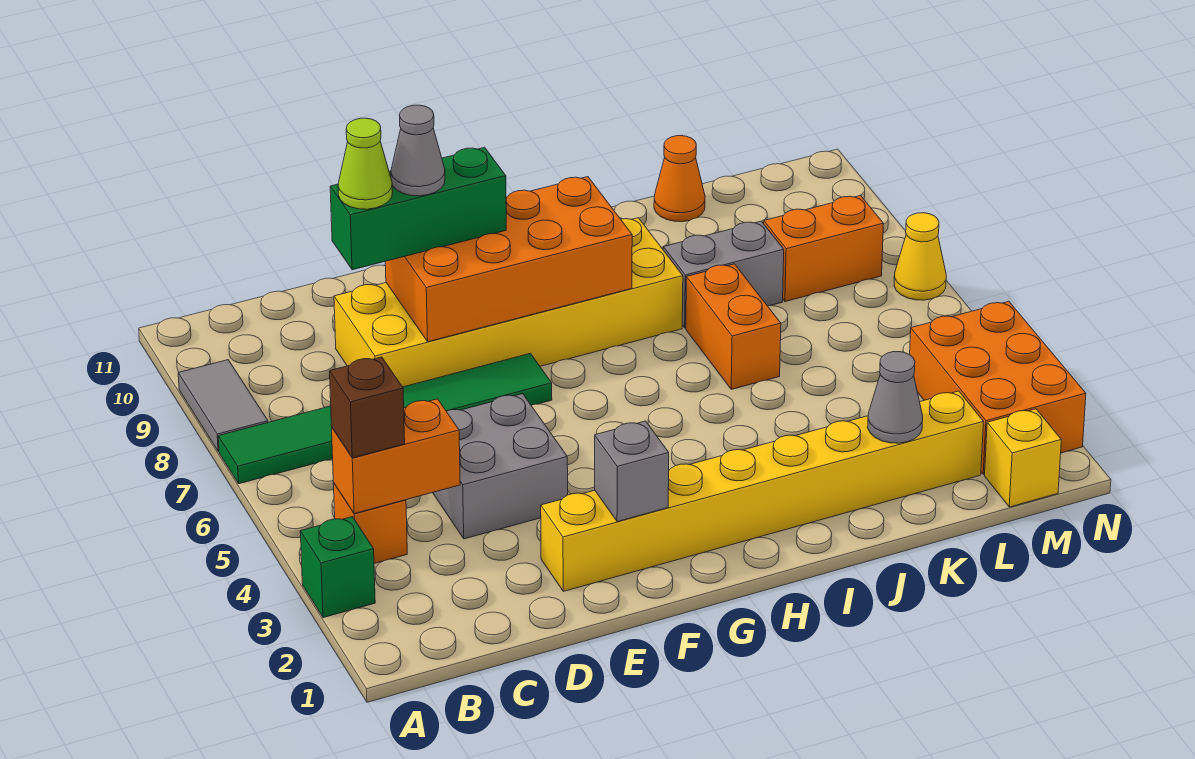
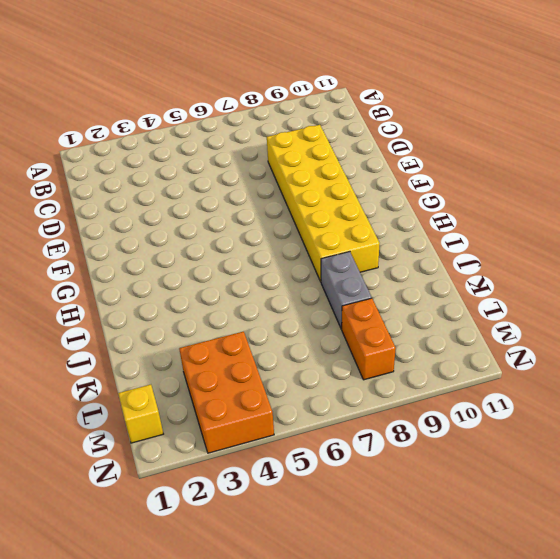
orange brick L3:N4 level 1 -> orange brick M2:N4 level 1
none -> green brick A3 level 1
none -> green tile A7:F7 level 1
none -> grey tile A8:A9 level 1

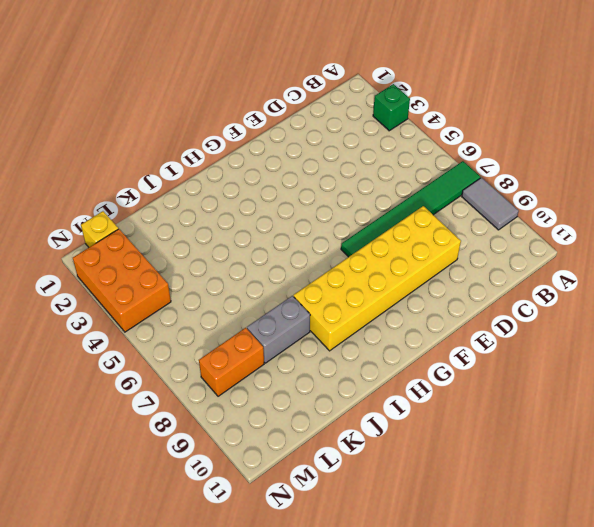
none -> orange brick B4 level 1
none -> grey brick D4:E5 level 1
none -> yellow brick E2:L2 level 1

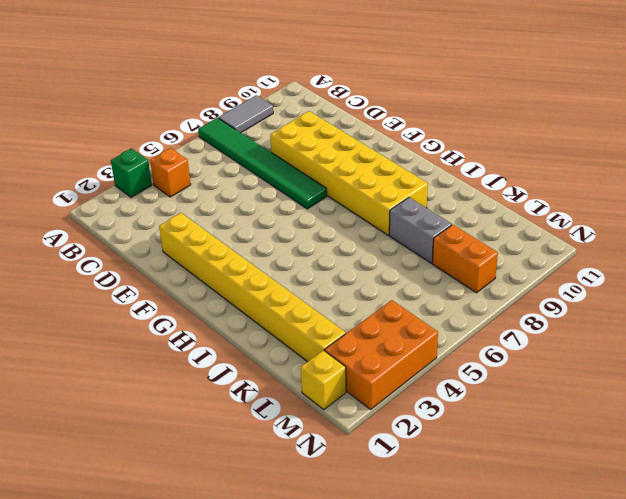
none -> grey brick D4:E5 level 1
none -> orange brick J6:J7 level 1
none -> orange cone K11 level 1

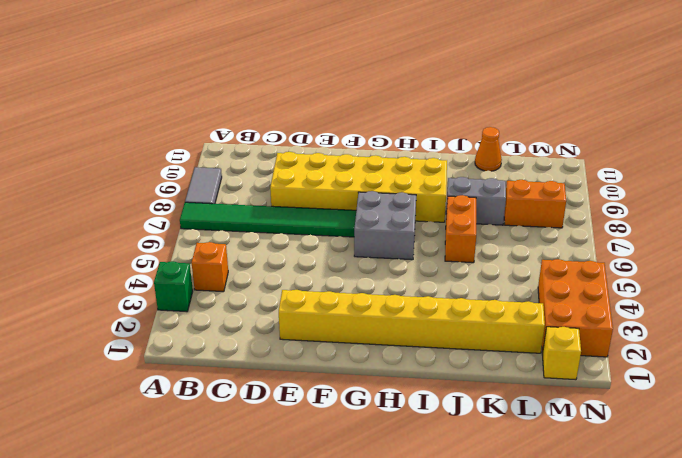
grey brick G6:H7 level 1 -> grey brick D4:E5 level 1
none -> yellow cone N7 level 1
none -> orange brick B4:C4 level 2
none -> orange brick E8:H9 level 2

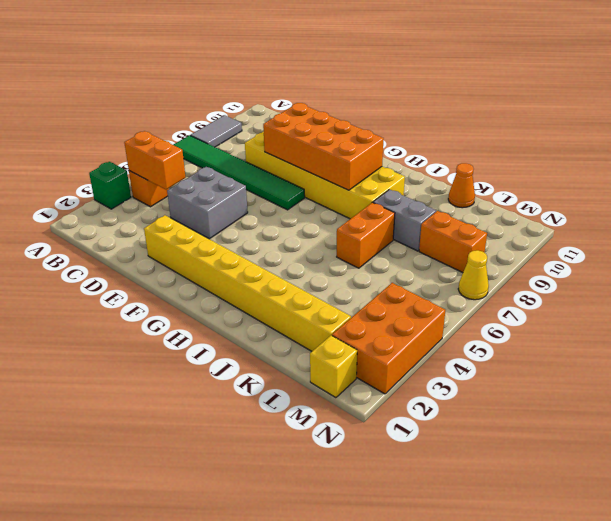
none -> grey brick F2 level 2
none -> grey cone K2 level 2
none -> brown brick B4 level 3

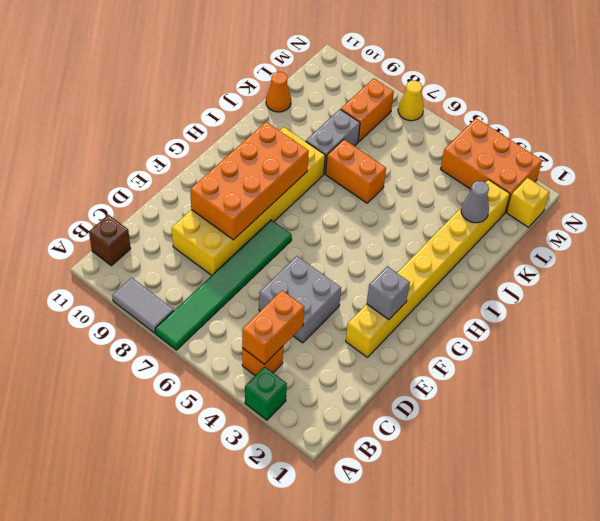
brown brick B11 level 1 -> brown brick B4 level 3
none -> green brick D9:F9 level 3
none -> lime cone D9 level 4
none -> grey cone E9 level 4

